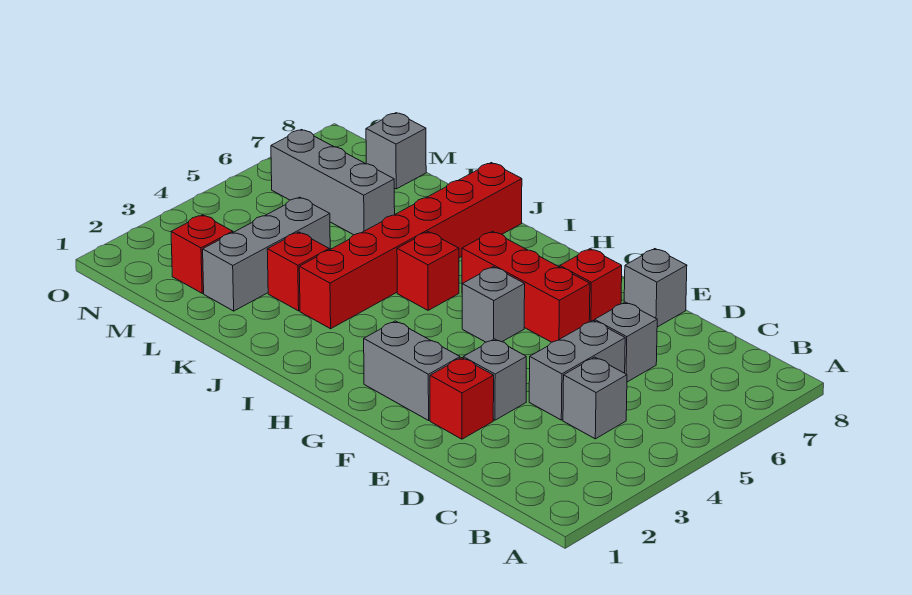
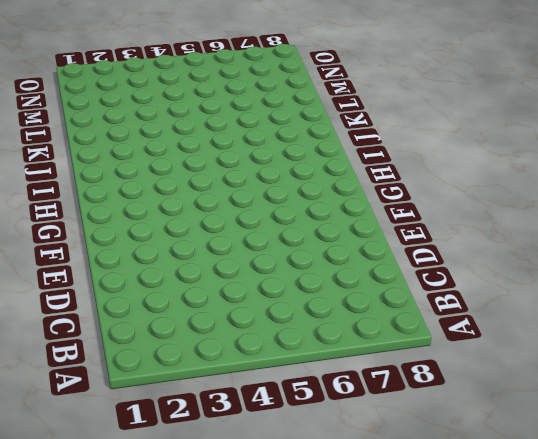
none -> grey brick C4 level 1
none -> grey brick D4:D5 level 1
none -> grey brick D6 level 1

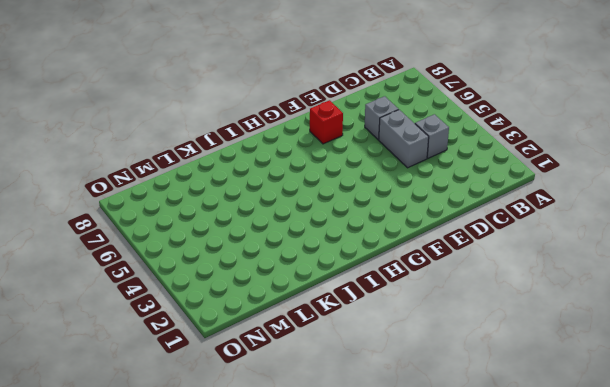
none -> red brick E2 level 1
none -> grey brick E3 level 1
none -> grey brick E8 level 1

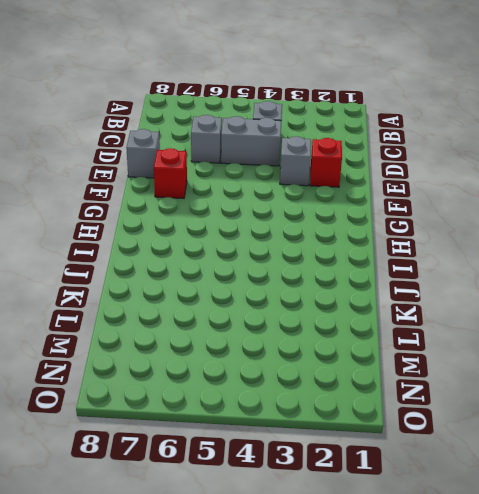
none -> grey brick F2:G2 level 1
none -> red brick F6:H6 level 1
none -> grey brick G5 level 1

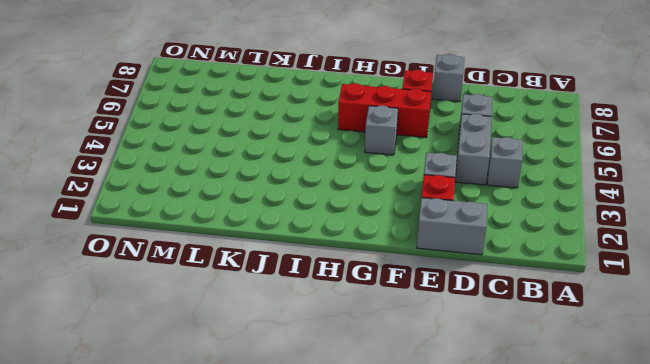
grey brick D1:E1 level 1 -> grey brick F2:G2 level 1
none -> red brick I5 level 1
none -> red brick J3:J8 level 1
none -> red brick K3 level 1

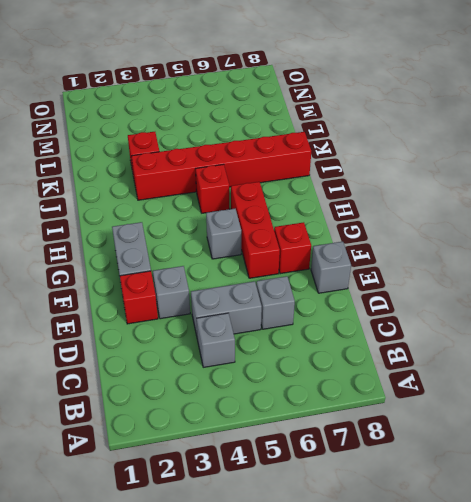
none -> grey brick L2:L4 level 1
none -> grey brick L6:N6 level 1
none -> red brick M2 level 1

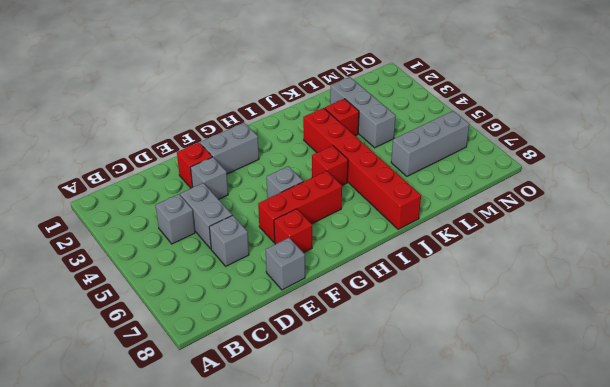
none -> red brick M2 level 1
none -> grey brick M8 level 1

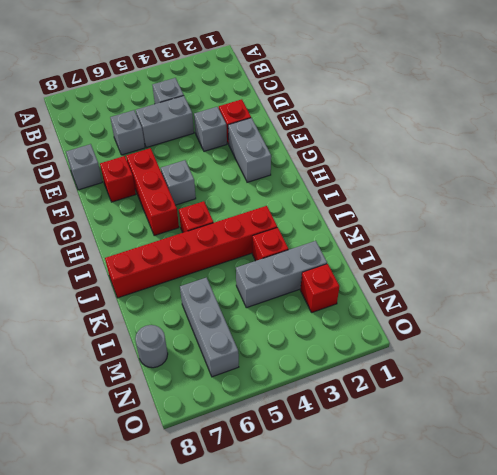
grey round brick M8 level 1 -> grey brick M8 level 1

